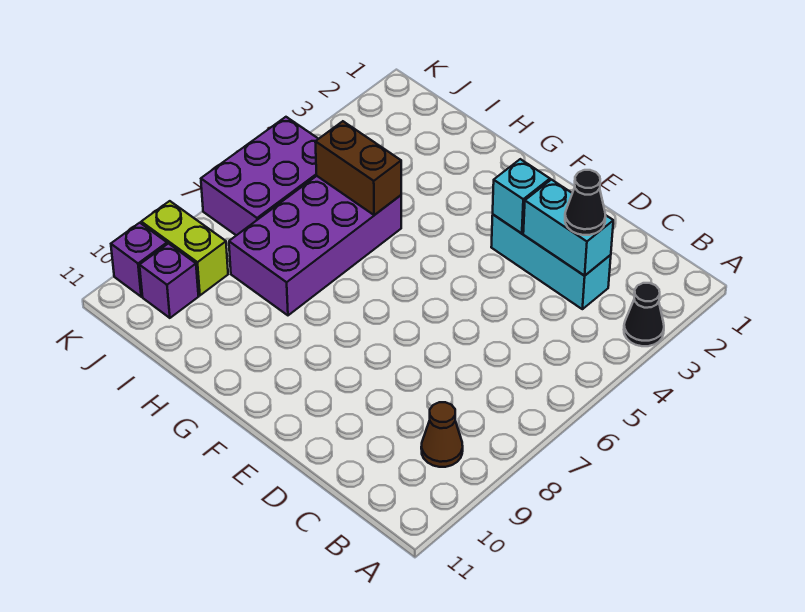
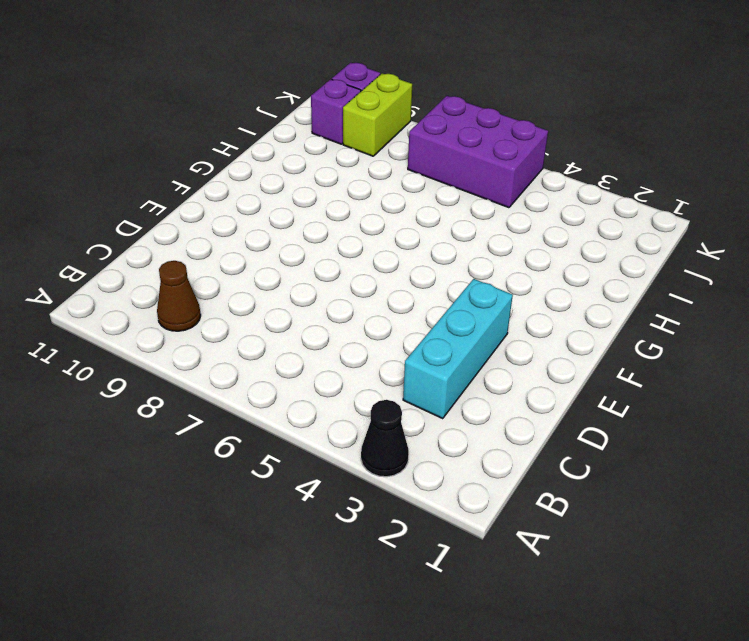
none -> purple brick H5:I8 level 1
none -> cyan brick C3:D3 level 2
none -> cyan brick E3 level 2

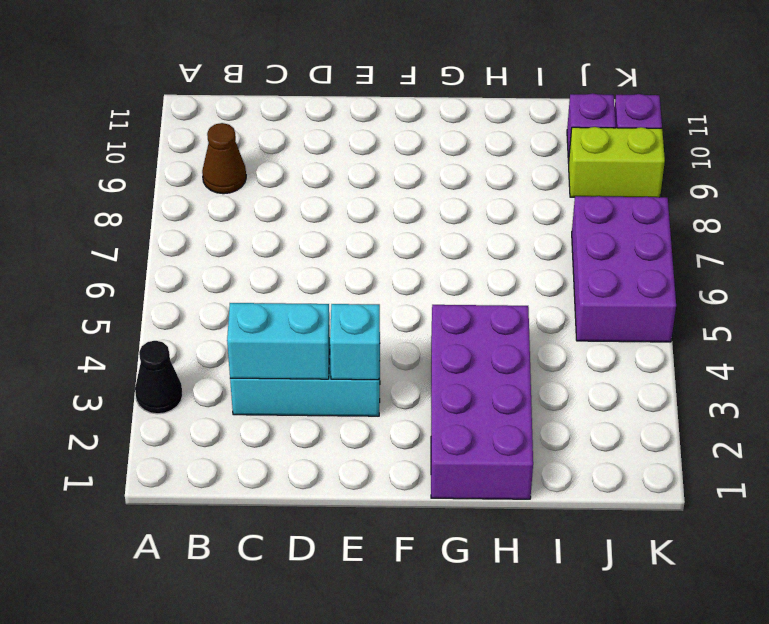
purple brick G1:H4 level 1 -> purple brick H5:I8 level 1
none -> brown brick H5:I5 level 2
none -> black cone C3 level 3

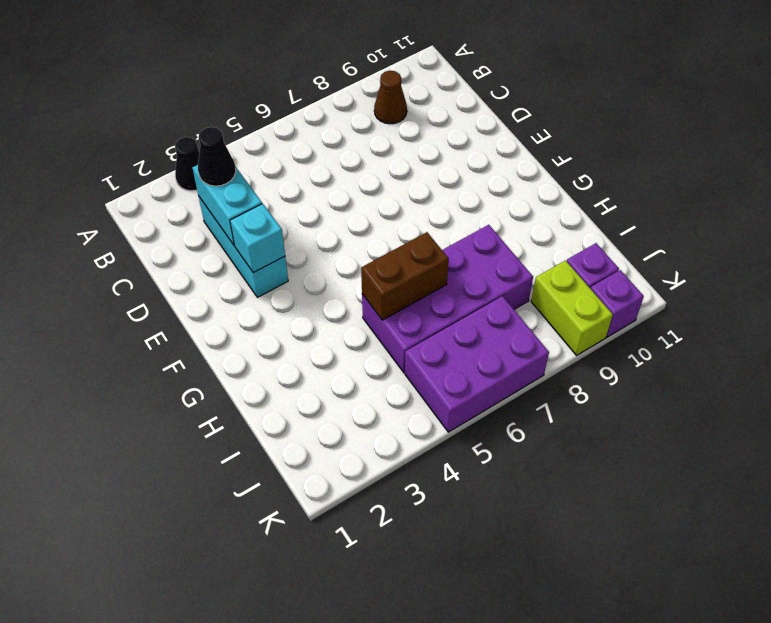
brown brick H5:H6 level 2 -> brown brick H5:I5 level 2

